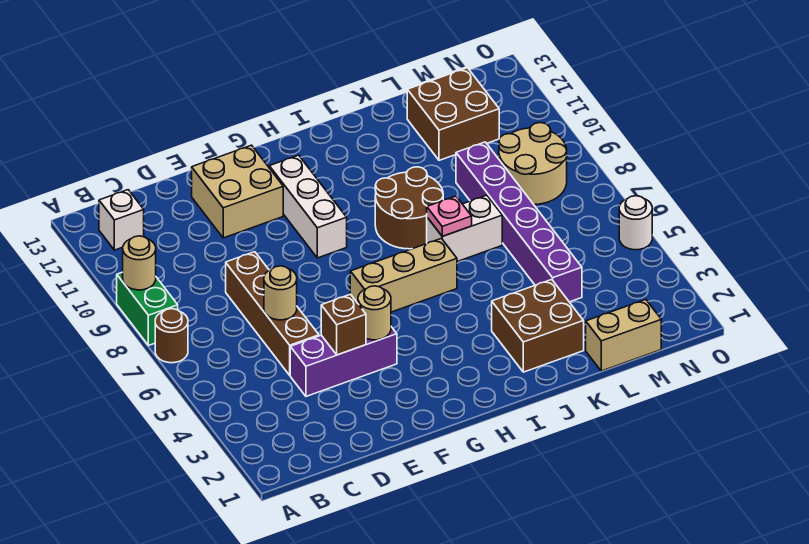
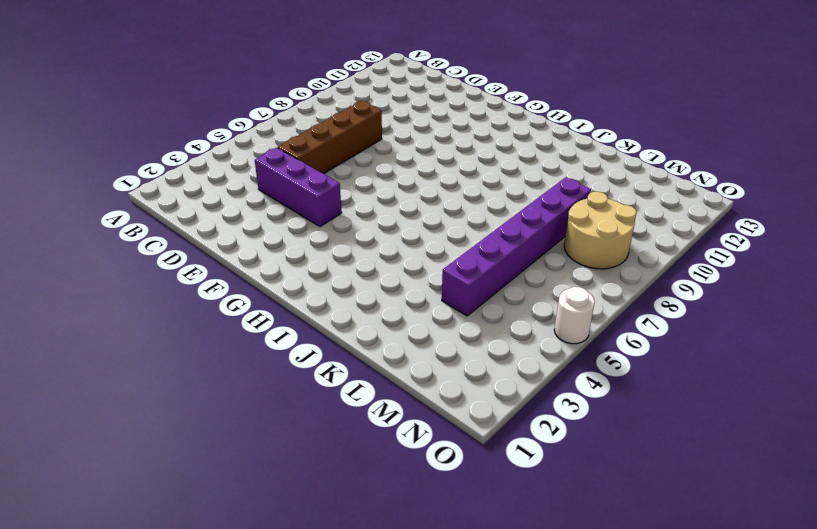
none -> brown round brick A7 level 1
none -> green brick A8:A9 level 1
none -> white brick B12 level 1

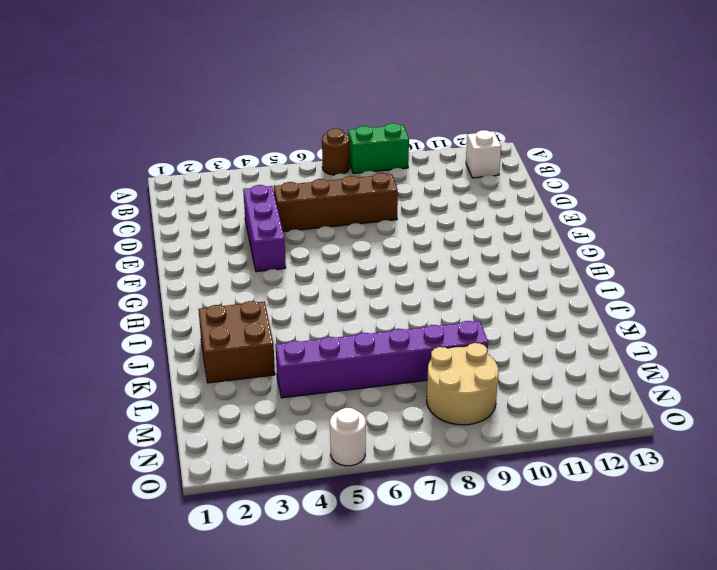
none -> tan brick E11:F12 level 1
none -> tan brick G6:I6 level 1
none -> white brick G9:G11 level 1

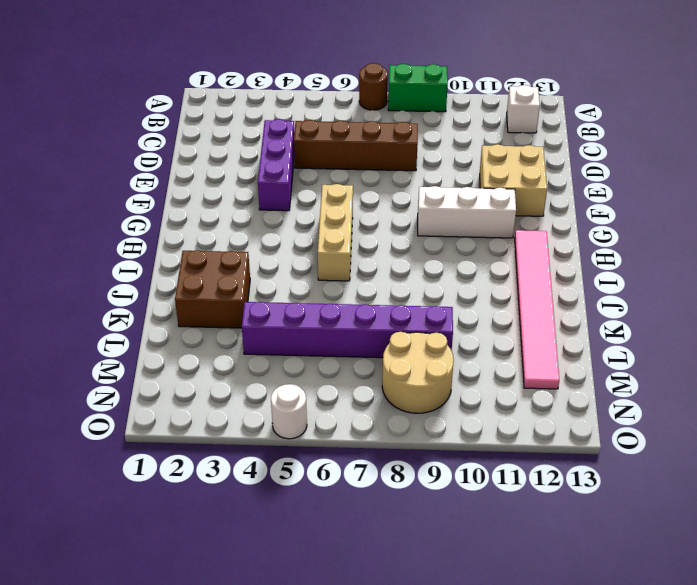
pink tile H12:M12 level 1 -> brown brick L11:M12 level 1
none -> brown round brick I8:J9 level 1
none -> white brick J7:K7 level 1
none -> tan brick L1:M1 level 1

